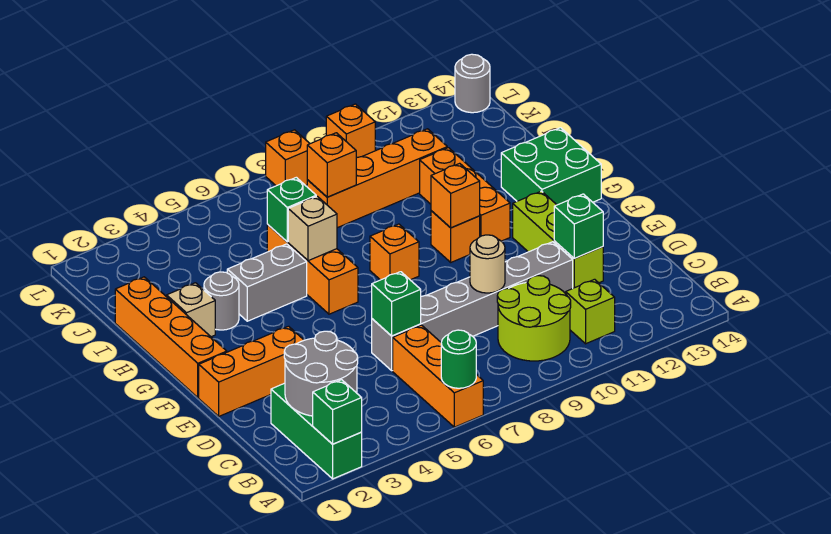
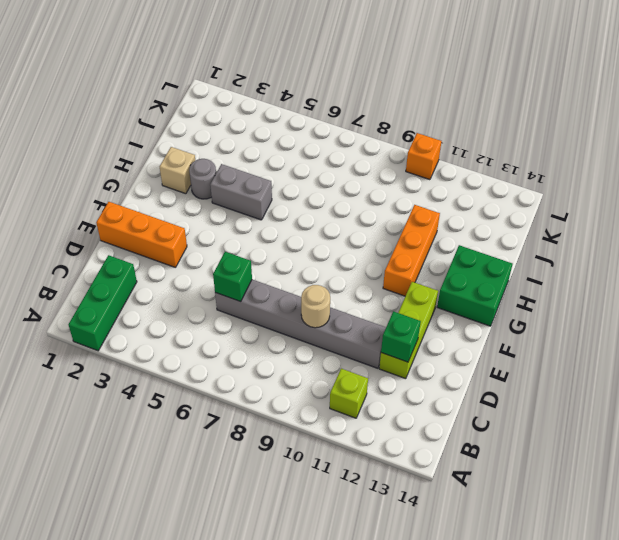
none -> orange brick A6:C6 level 1
none -> lime round brick B9:C10 level 1
none -> orange brick F1:I1 level 1
none -> orange brick G6:I6 level 1

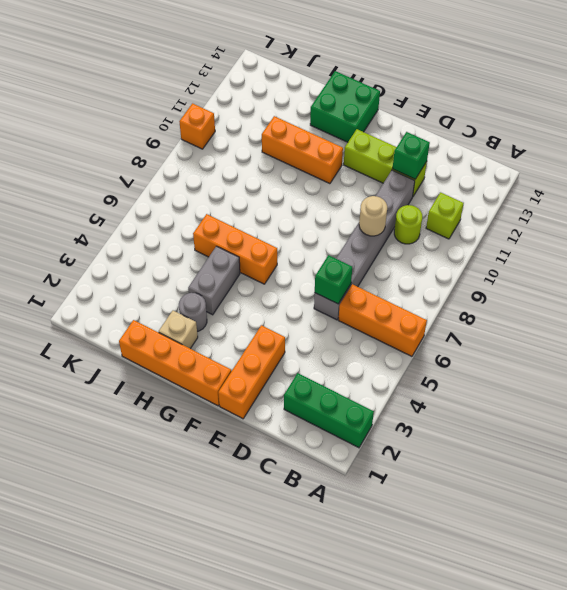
lime round brick C10 level 1 -> lime round brick B9:C10 level 1
none -> orange brick G8 level 1
none -> orange brick G10 level 1
none -> orange brick J8:J11 level 1
none -> orange brick L8 level 1

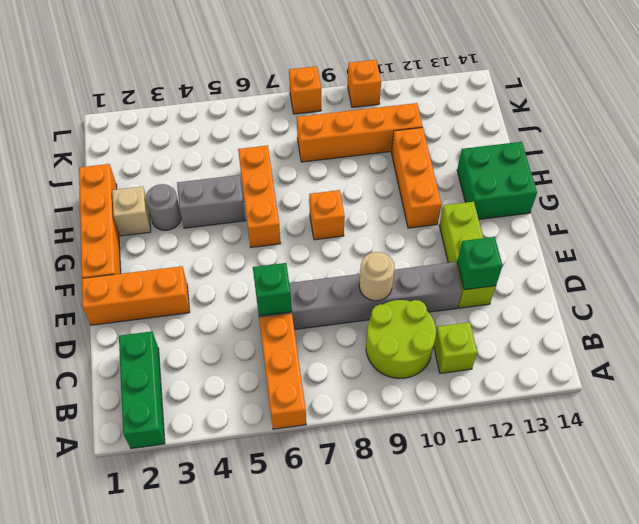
none -> orange brick G10 level 1
none -> grey round brick L14 level 1
none -> green brick A2 level 2
none -> green round brick A6 level 2

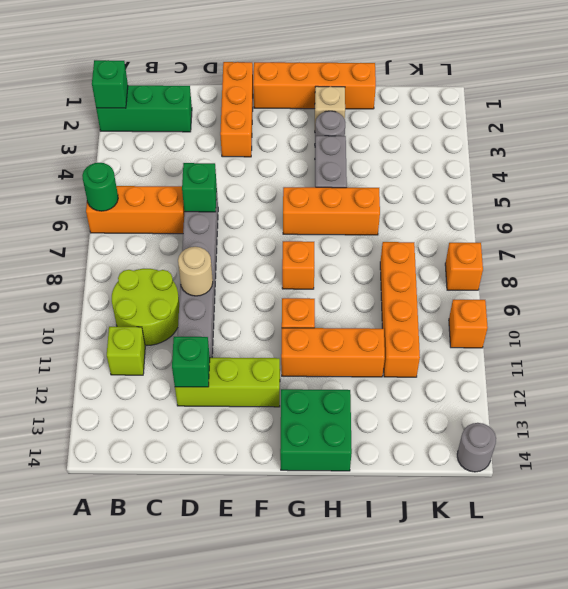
none -> grey round brick B2:C3 level 2
none -> orange brick G10 level 2
none -> tan brick H6 level 2
none -> green brick I6 level 2

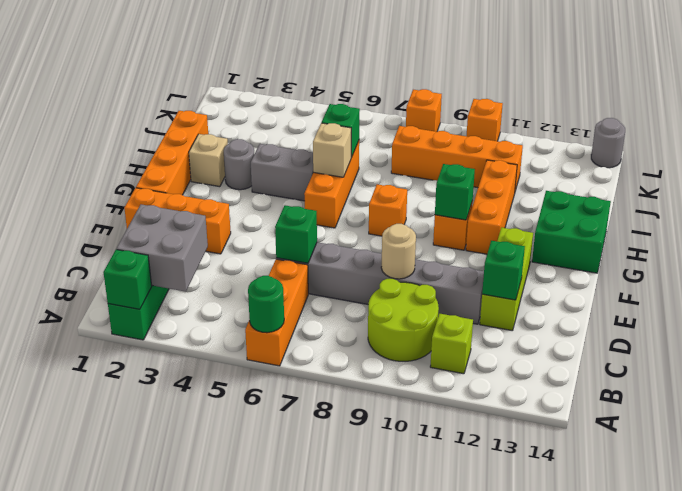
grey brick B2:C3 level 2 -> grey round brick B2:C3 level 2
green brick G10 level 2 -> orange brick G10 level 2
none -> orange brick J8 level 2

